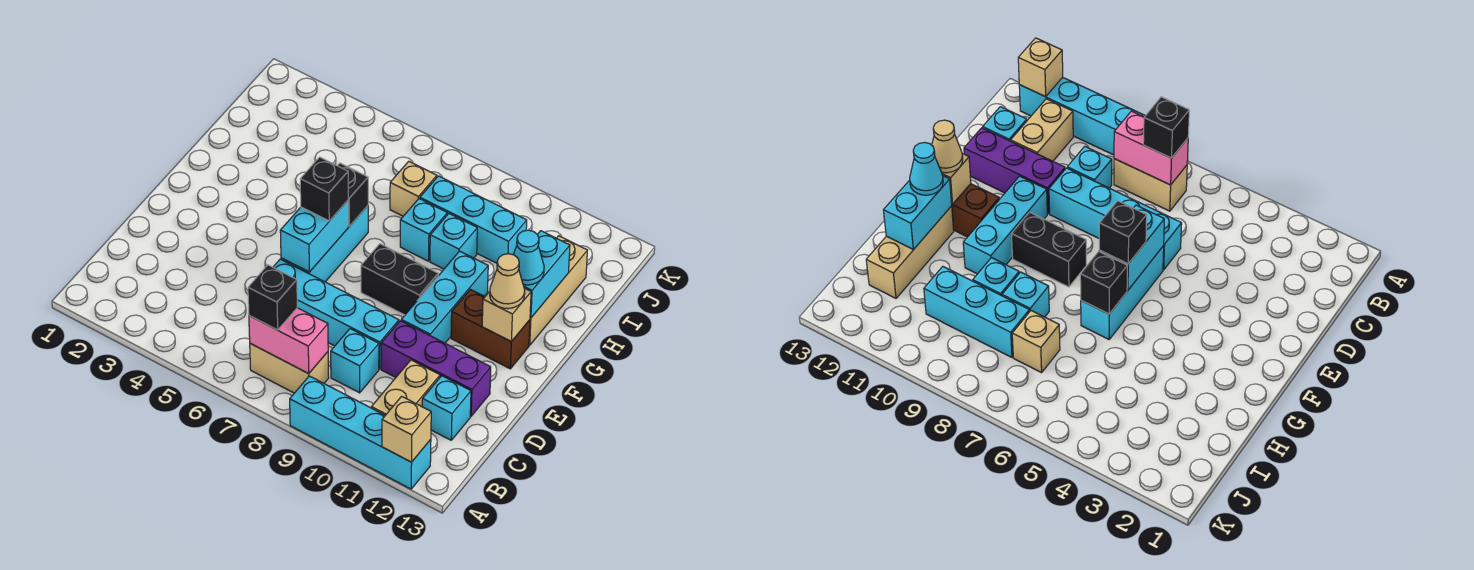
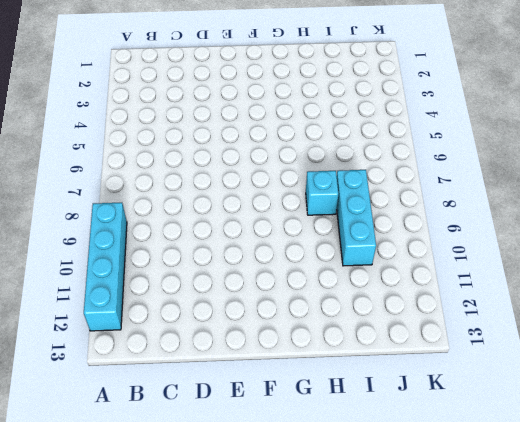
none -> tan brick B7:B8 level 1
none -> tan brick B11:C11 level 1
none -> cyan brick C9 level 1

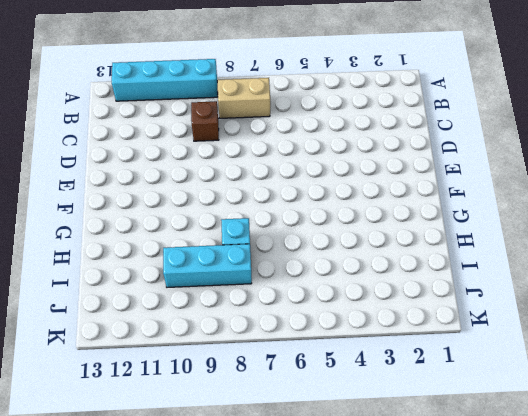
brown brick C9 level 1 -> cyan brick C9 level 1
none -> tan brick B11:C11 level 1
none -> cyan brick C12 level 1
none -> cyan brick D6:D9 level 1

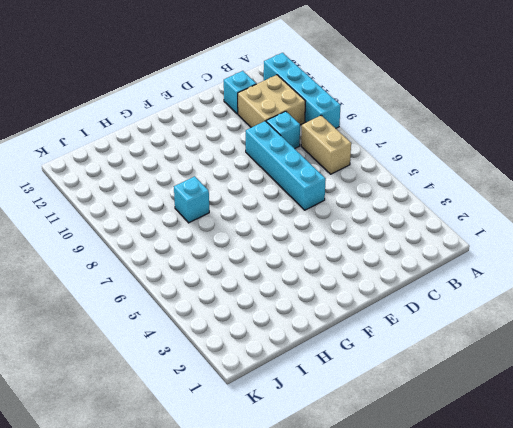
tan brick B10:C11 level 1 -> tan brick B11:C11 level 1
none -> purple brick D10:D12 level 1
none -> cyan brick E6:G6 level 1
none -> cyan brick E10:G10 level 1

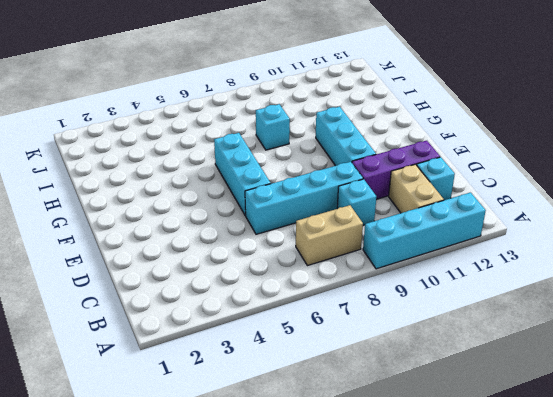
none -> black brick F8:F9 level 1
none -> brown brick F11:F12 level 1
none -> tan brick G12:I12 level 1

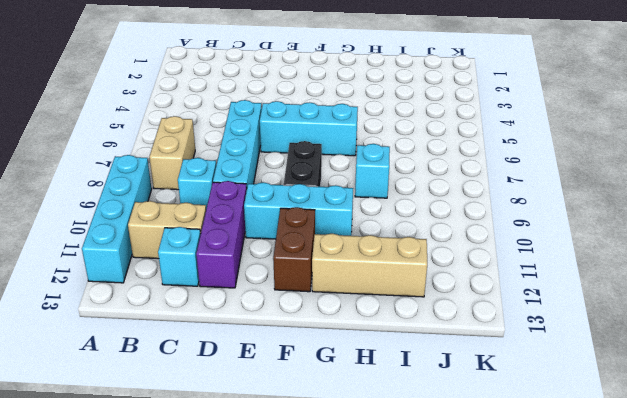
none -> cyan brick H9 level 1
none -> tan brick I7 level 1
none -> cyan brick I8:I10 level 1

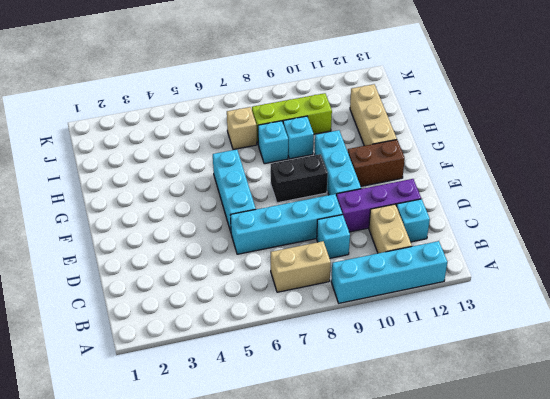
lime brick I8:I10 level 1 -> cyan brick I8:I10 level 1
none -> tan brick A12 level 2
none -> pink brick B7:B8 level 2
none -> cyan brick E6:F6 level 2

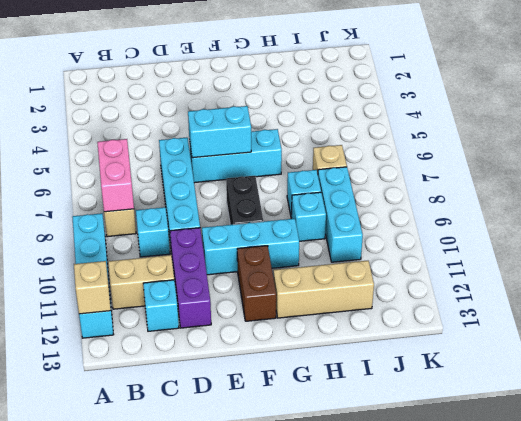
none -> tan brick F12 level 2
none -> black brick G6 level 2
none -> cyan brick G12:H12 level 2

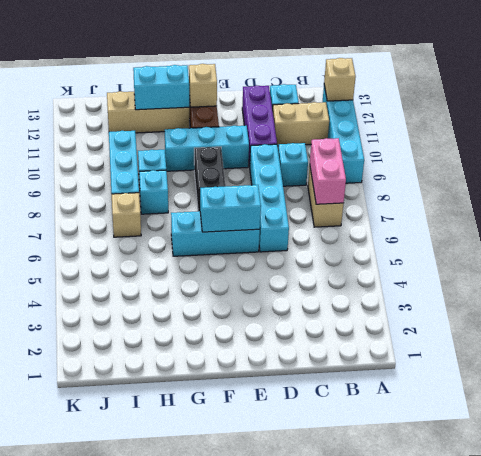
none -> black brick G6 level 2
none -> black brick B7 level 3
none -> black brick F6 level 3

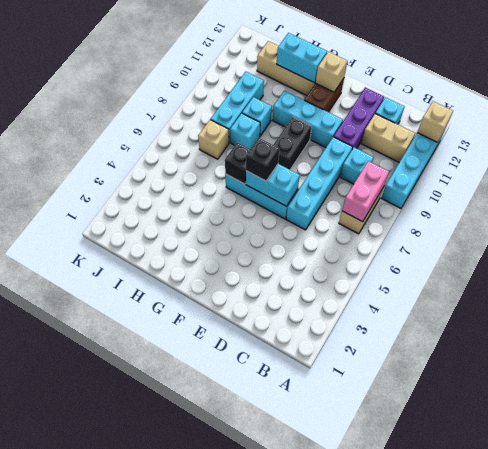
none -> black brick B7 level 3
none -> tan cone F12 level 3
none -> cyan cone G12 level 3

